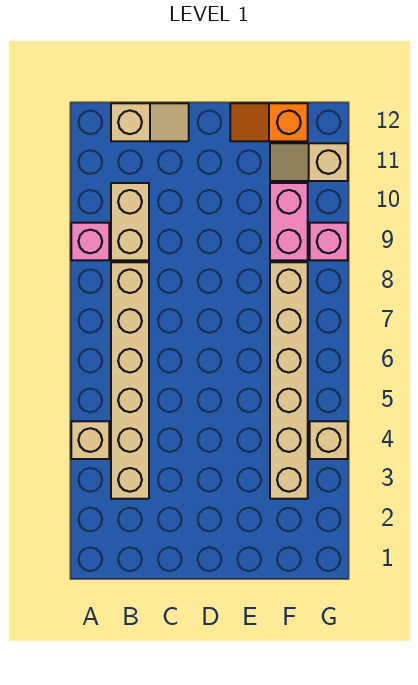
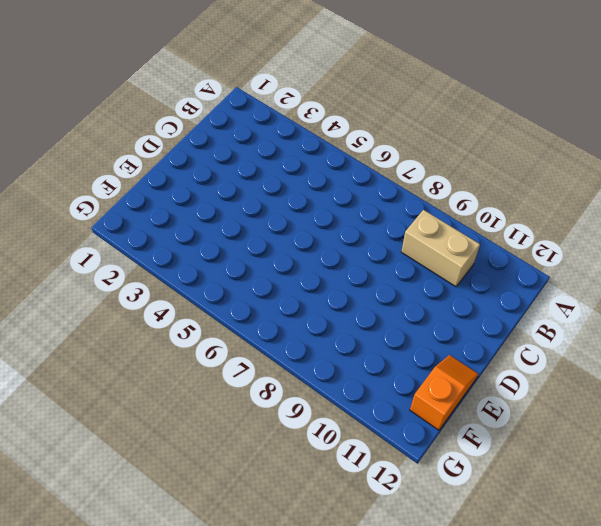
none -> tan brick A4 level 1
none -> pink brick A9 level 1

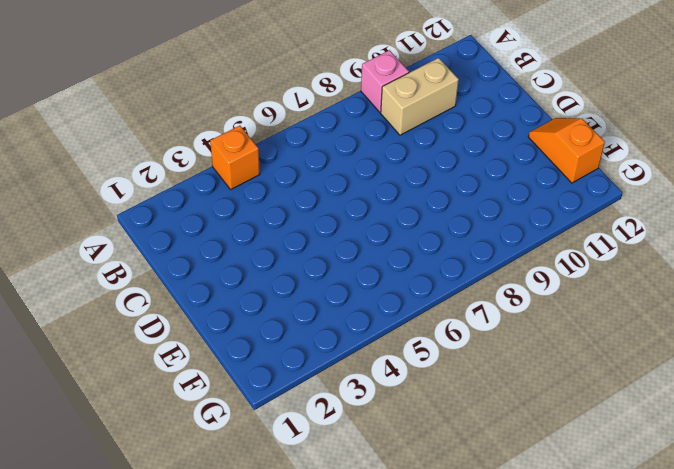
orange brick A4 level 1 -> tan brick A4 level 1
none -> tan brick B3:B8 level 1
none -> tan slope B12:C12 level 1 top B

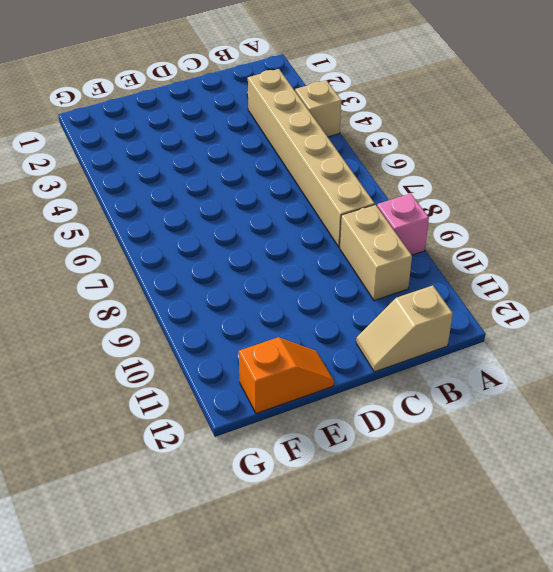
none -> tan brick F3:F8 level 1
none -> pink brick F9:F10 level 1

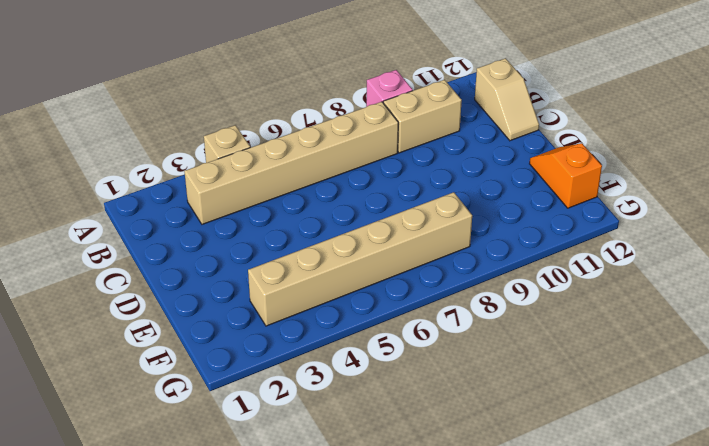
none -> pink brick F9:F10 level 1
none -> tan slope F11:G11 level 1 top G

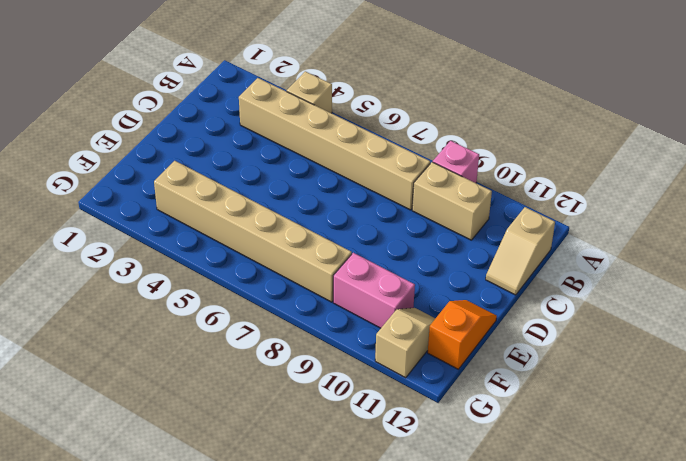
none -> tan brick G4 level 1
none -> pink brick G9 level 1

